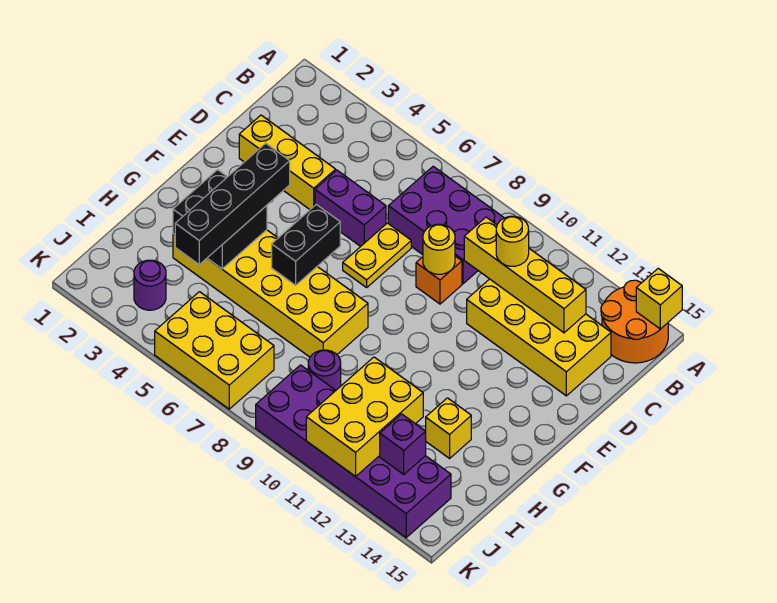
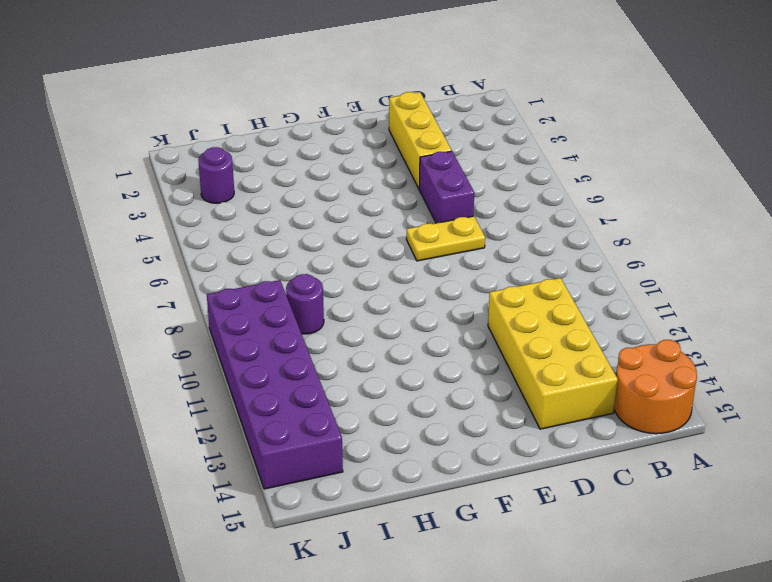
none -> purple brick B7:C9 level 1
none -> orange brick D9 level 1
none -> yellow brick G3:H8 level 1

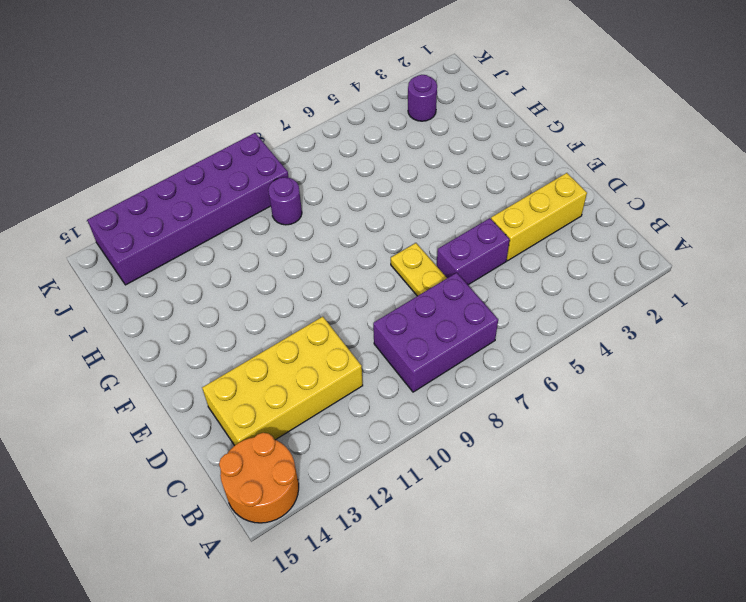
none -> orange brick D9 level 1
none -> yellow brick G3:H8 level 1
none -> yellow brick H13 level 1

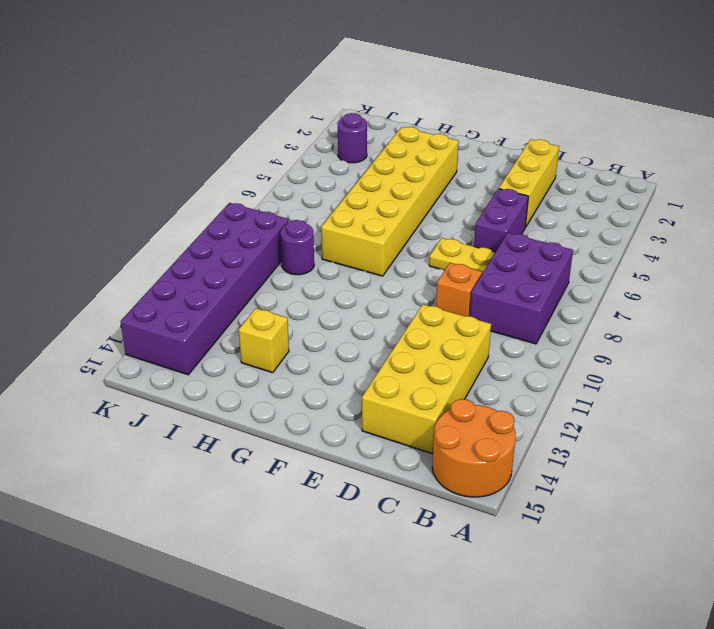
none -> yellow brick J5:K7 level 1
none -> yellow brick A15 level 2
none -> yellow brick C10:C13 level 2

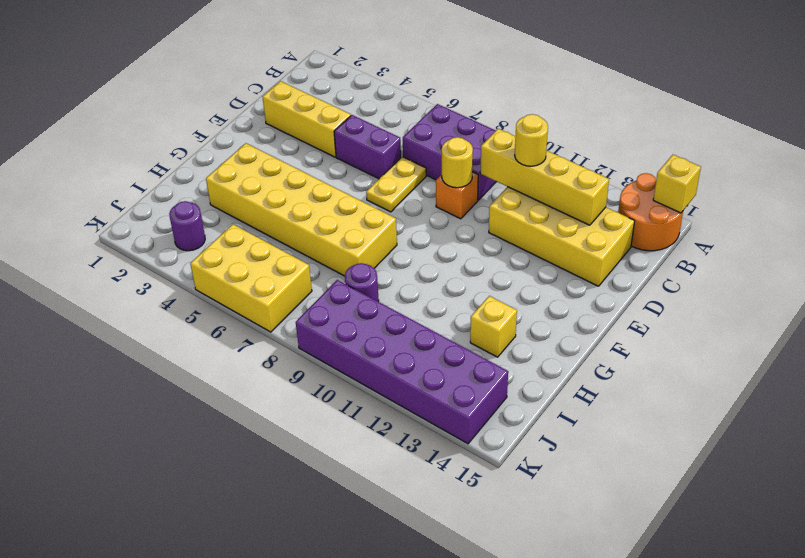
none -> black brick F6:G6 level 2
none -> black brick G3:H4 level 2
none -> yellow brick I11:K12 level 2

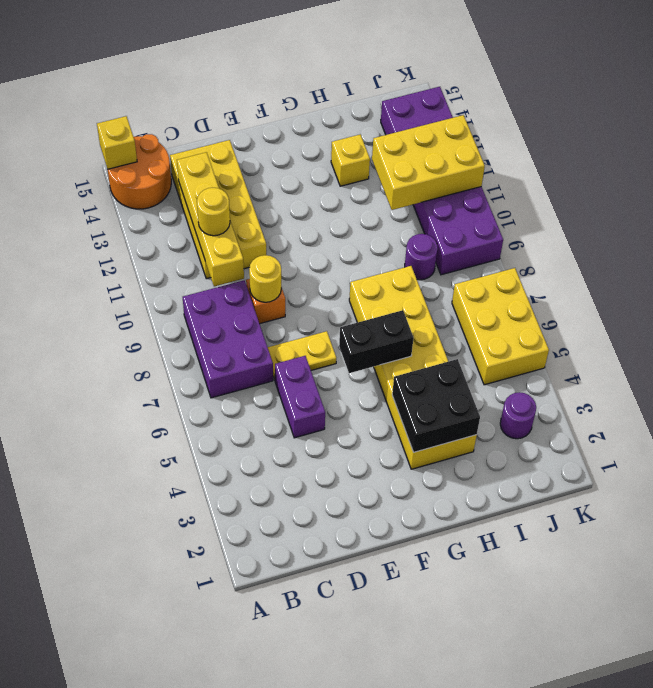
none -> yellow brick D2:D4 level 1
none -> purple brick J13 level 2
none -> black brick F4:I4 level 3

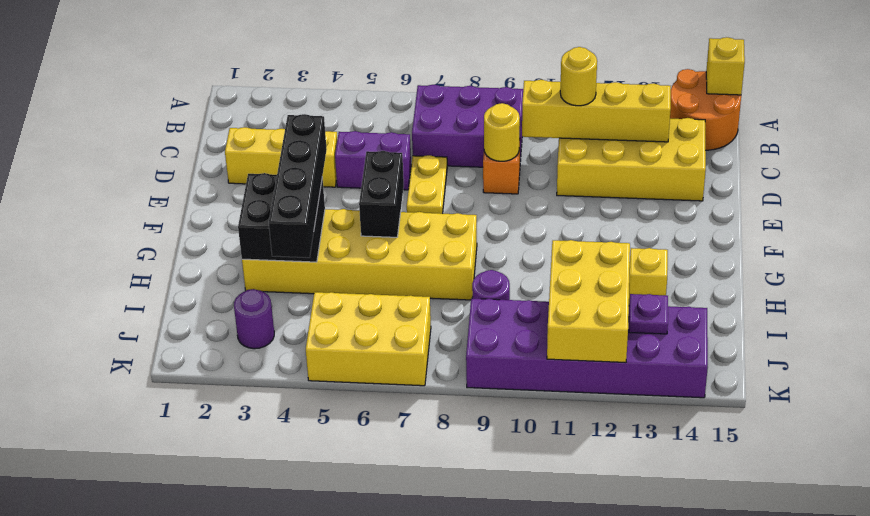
purple plate J13 level 2 -> purple brick J13 level 2

